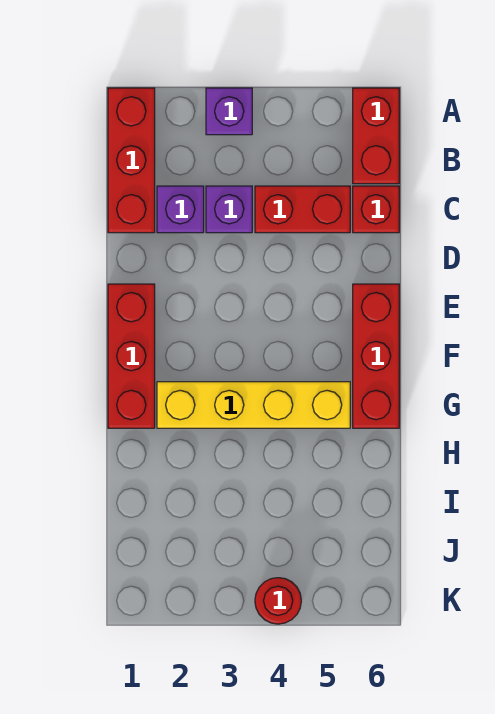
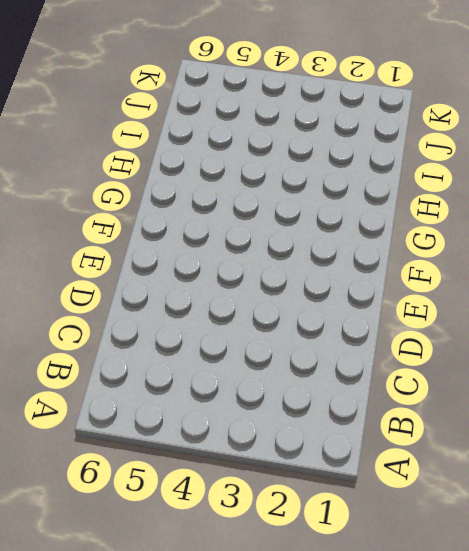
none -> red brick A1:C1 level 1
none -> purple brick A3 level 1

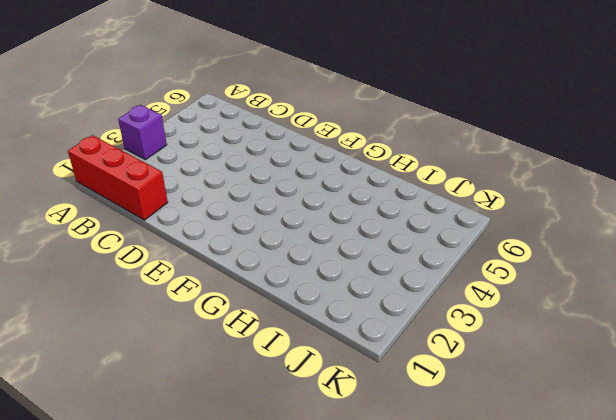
none -> red brick A6:B6 level 1
none -> purple brick C2 level 1

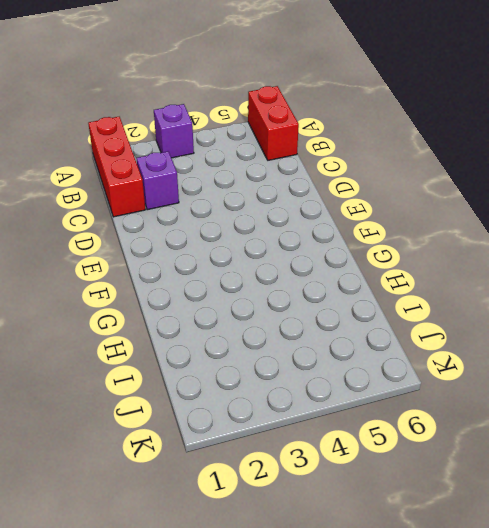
none -> purple brick C3 level 1
none -> red brick C4:C5 level 1

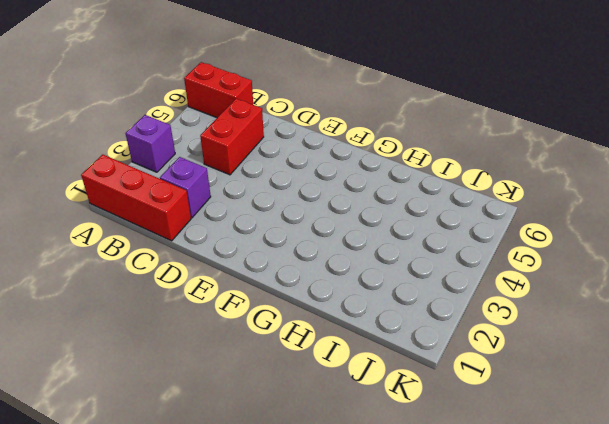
none -> purple brick C3 level 1
none -> red brick C6 level 1

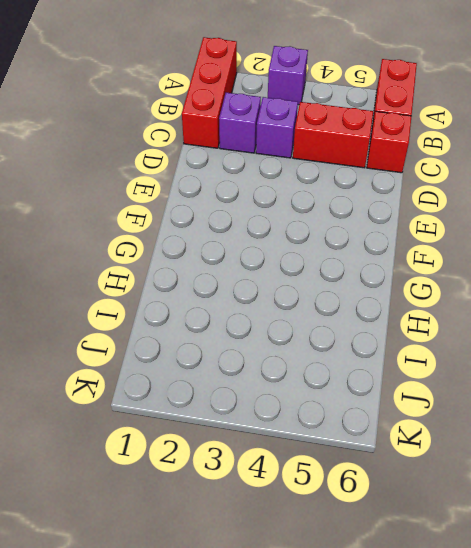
none -> red brick E1:G1 level 1
none -> red brick E6:G6 level 1

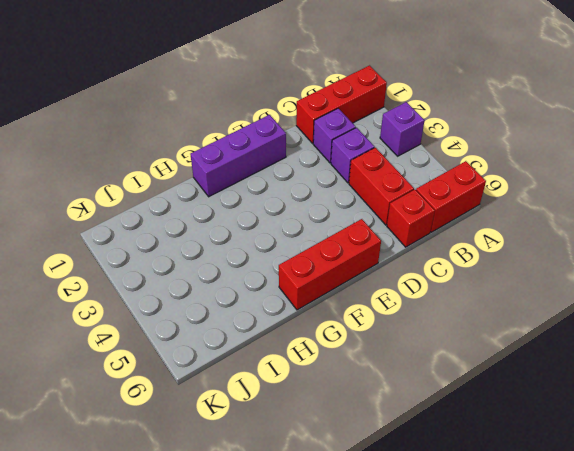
purple brick E1:G1 level 1 -> red brick E1:G1 level 1
none -> yellow brick G2:G5 level 1
none -> red round brick K4 level 1

